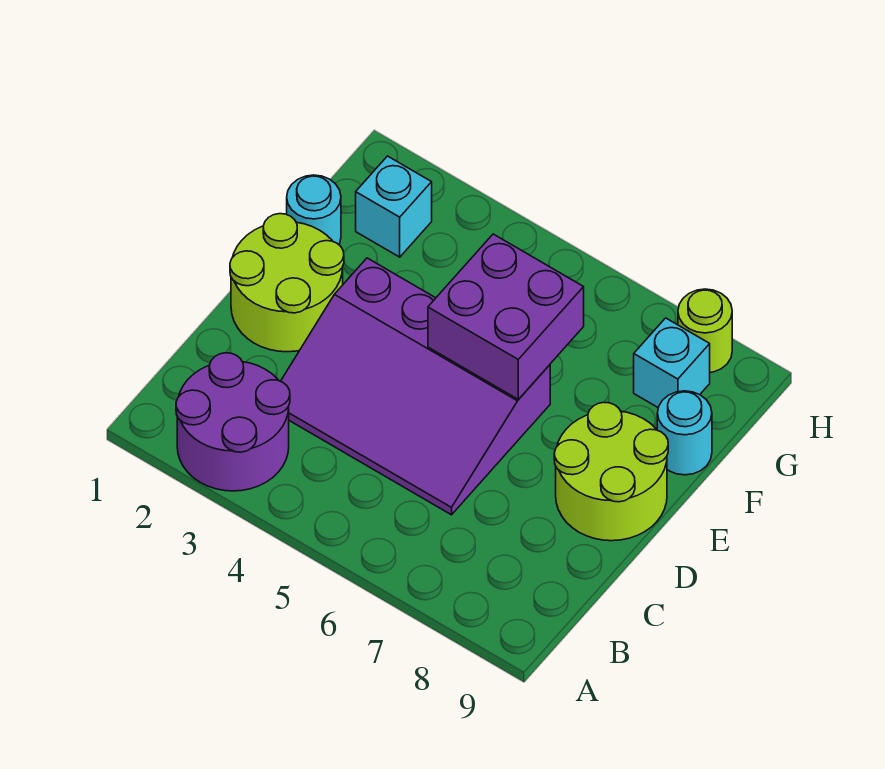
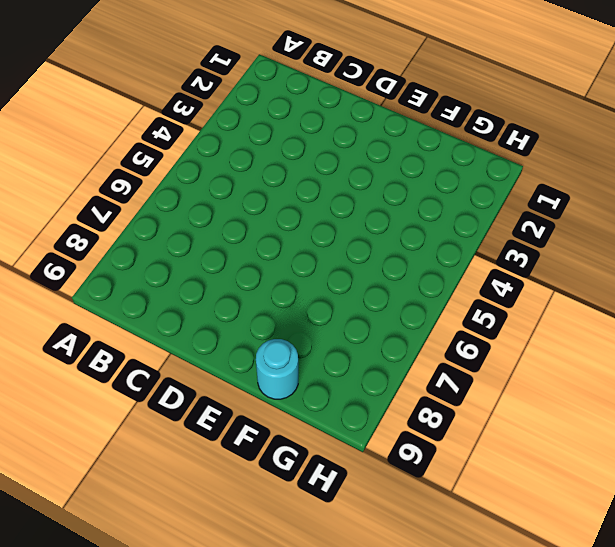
none -> purple round brick A2:B3 level 1
none -> purple slope C3:E6 level 1 top E

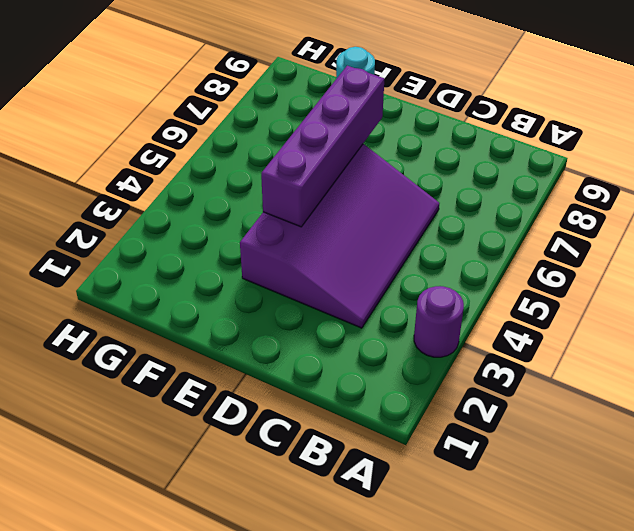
purple round brick A3 level 1 -> purple round brick A2:B3 level 1
purple brick E4:E7 level 2 -> purple brick E5:F6 level 2
none -> lime round brick D1:E2 level 1
none -> lime round brick D8:E9 level 1

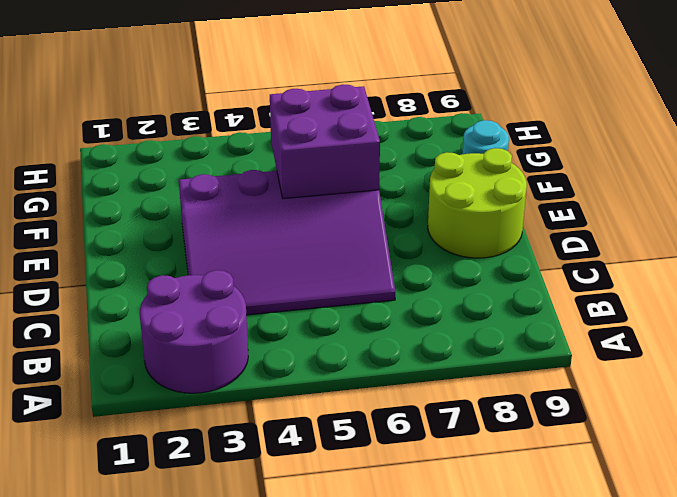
none -> lime round brick D1:E2 level 1
none -> cyan round brick F1 level 1

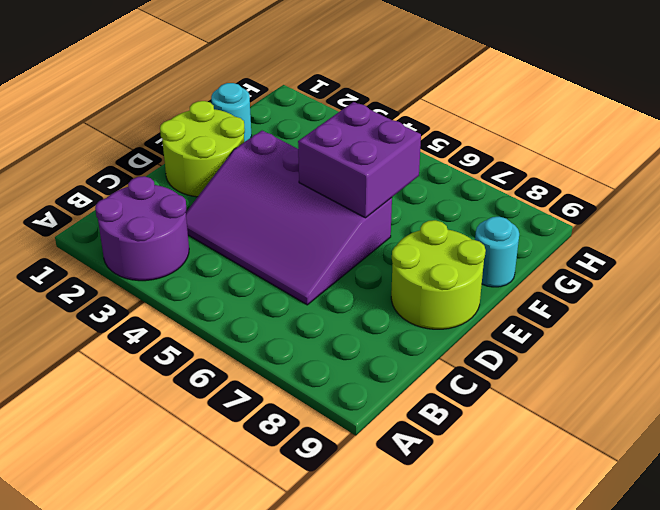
none -> cyan brick G2 level 1
none -> cyan brick G8 level 1

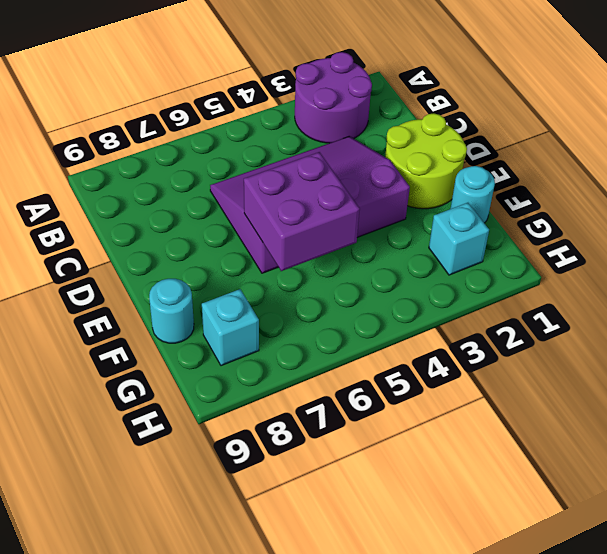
none -> lime round brick D8:E9 level 1
none -> lime round brick H8 level 1

